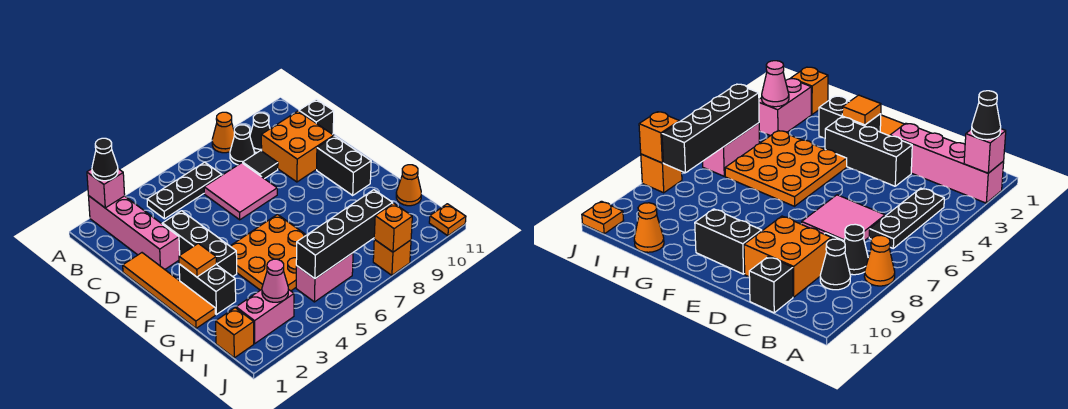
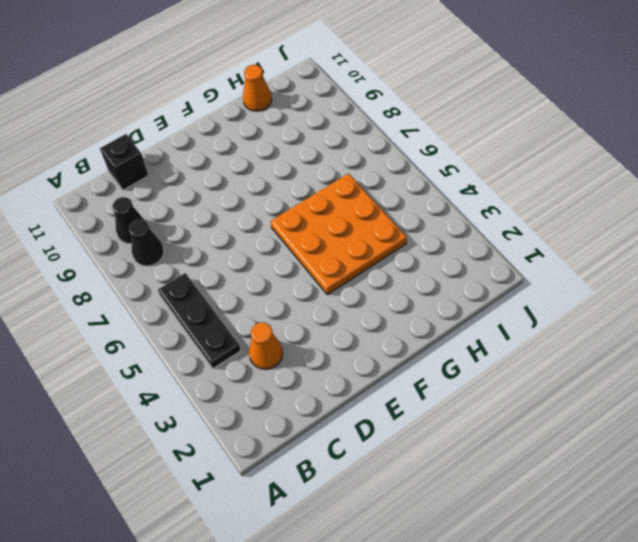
orange cone C3 level 1 -> orange cone A8 level 1
none -> pink brick A2:D2 level 1
none -> pink tile C6:D7 level 1
none -> black tile C8 level 1

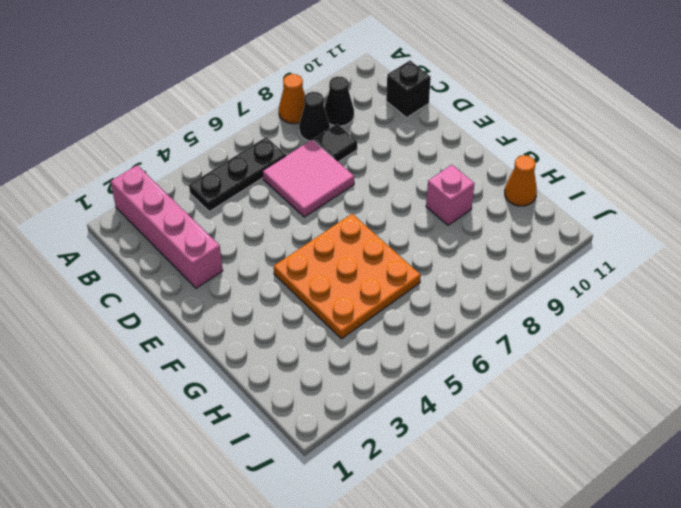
pink brick G9 level 1 -> pink brick A2 level 2
none -> orange brick C9:D10 level 1
none -> orange tile D1:G1 level 1
none -> black brick D3:F3 level 1

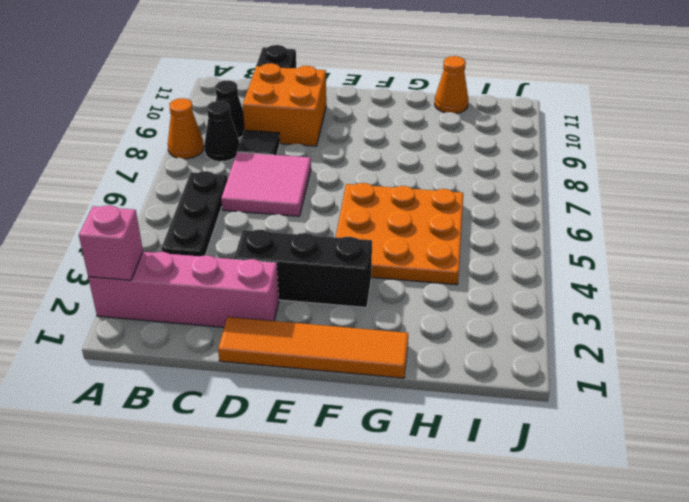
none -> black brick E10:F10 level 1
none -> black brick F2:G2 level 1
none -> orange brick I1 level 1

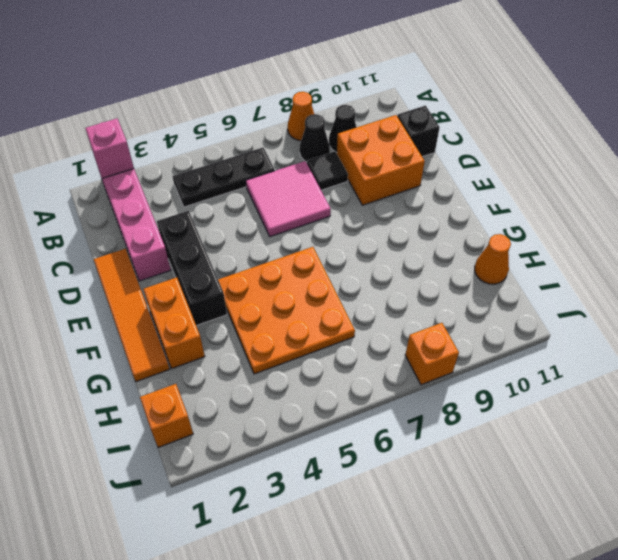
orange brick F2:G2 level 1 -> black brick F2:G2 level 1
none -> black brick E10:F10 level 1
none -> pink brick I2:I3 level 1
none -> pink brick I5:I6 level 1

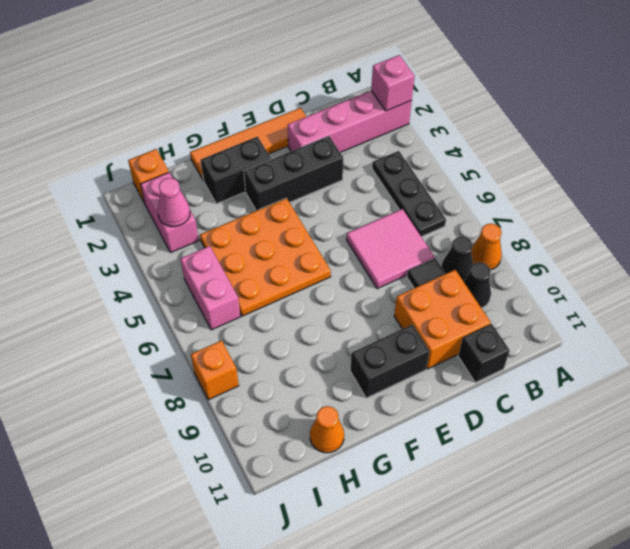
none -> orange plate J11 level 1
none -> orange tile F2 level 2
none -> black brick I5:I8 level 2

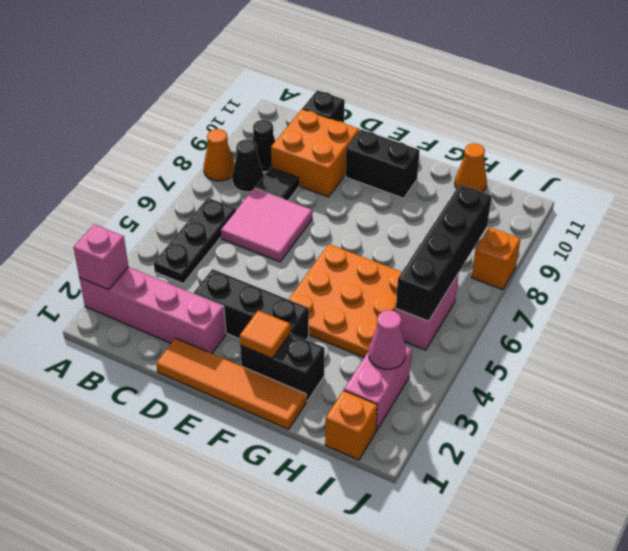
none -> orange plate J11 level 1
none -> orange brick J8 level 2
none -> black cone A2 level 3

